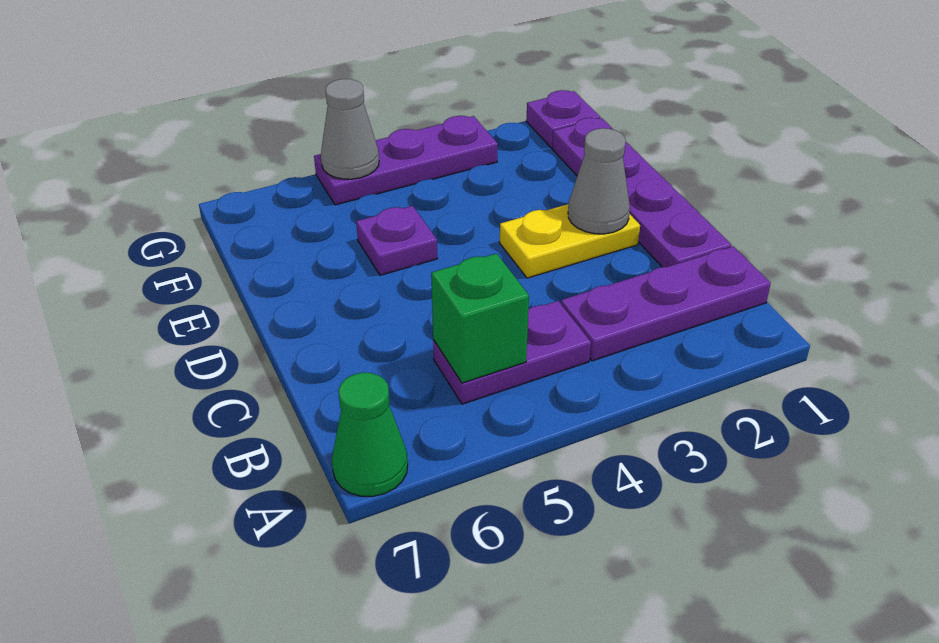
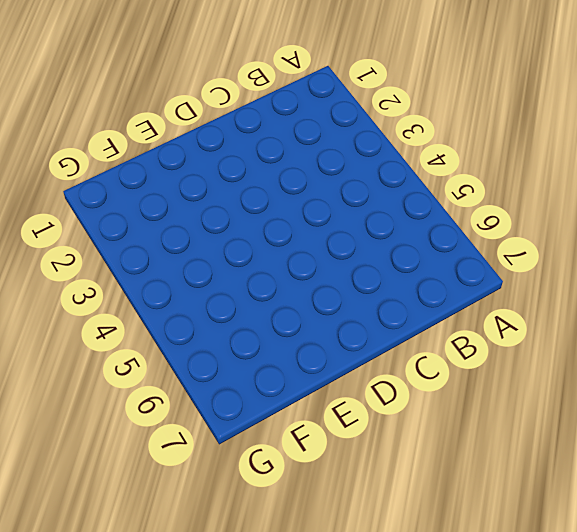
none -> green cone A7 level 1
none -> purple plate B1:B3 level 1

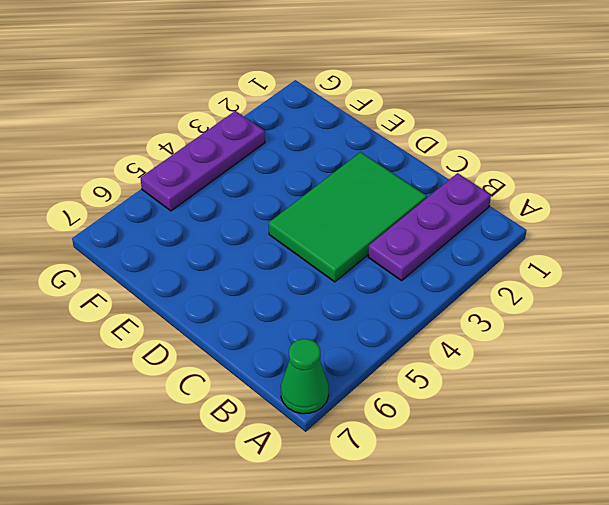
green tile C2:D4 level 1 -> yellow plate D2:D3 level 1
none -> purple plate B4:B5 level 1
none -> purple plate C1:F1 level 1

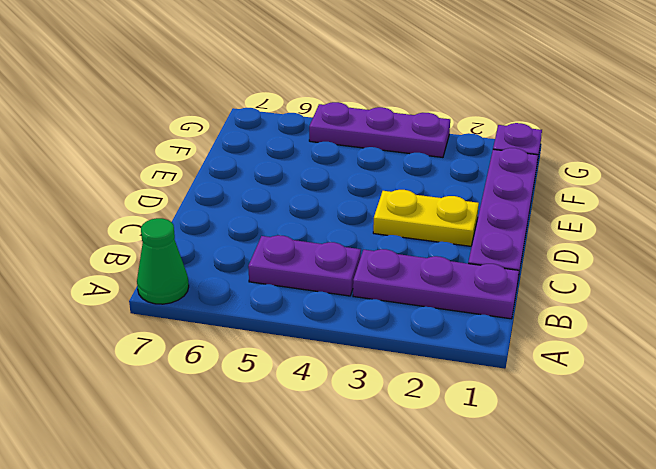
none -> purple plate E5 level 1
none -> green brick B5 level 2

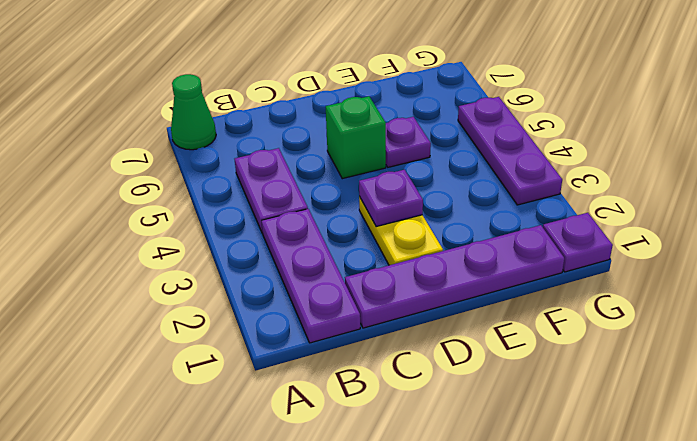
purple plate D3 level 2 -> none
green brick D5 level 1 -> green brick B5 level 2
none -> grey cone D2 level 2
none -> grey cone G5 level 2

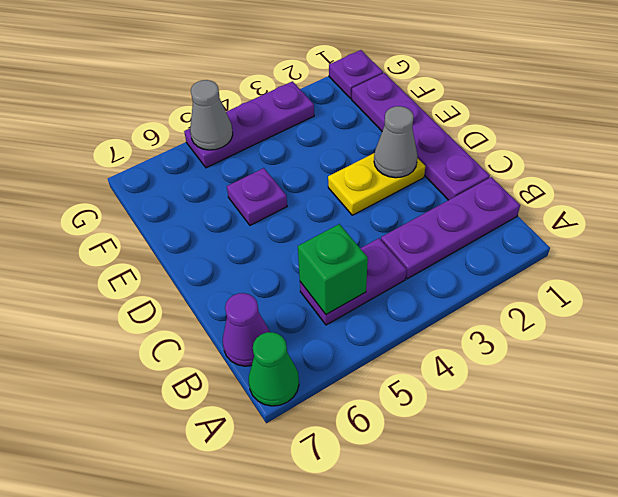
purple cone B7 level 1 -> none

